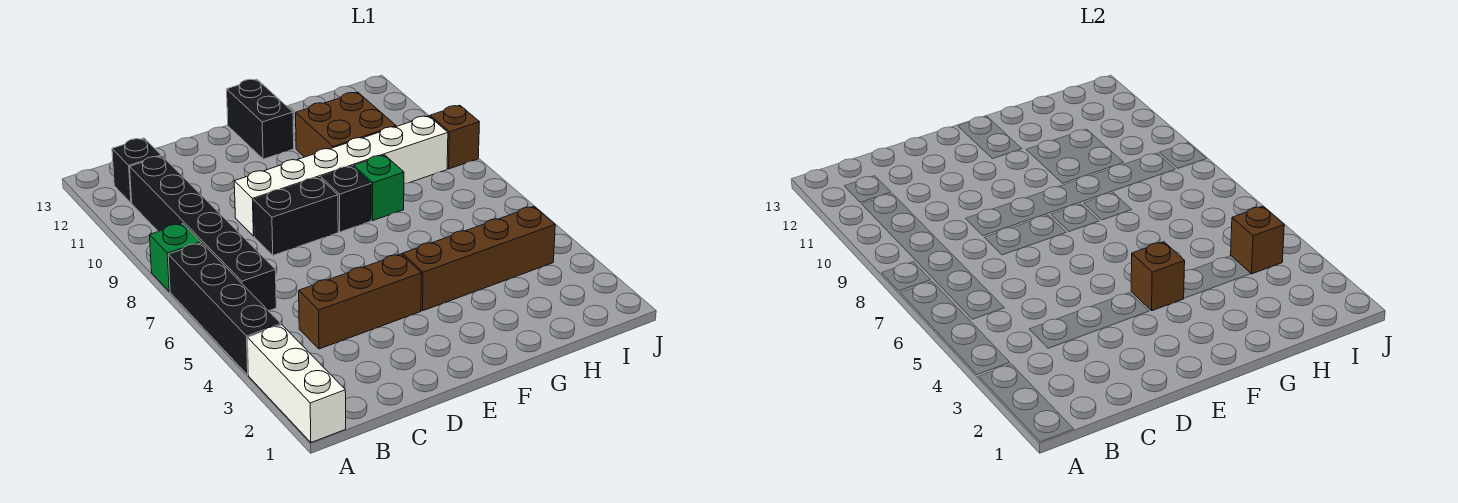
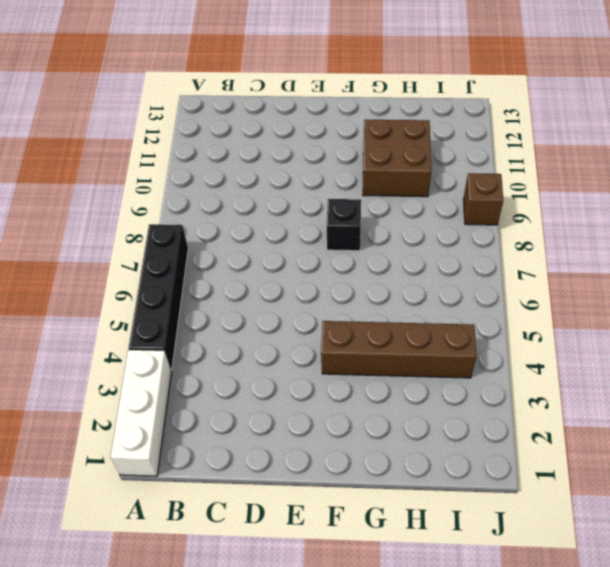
none -> green brick A8 level 1
none -> black brick B6:B11 level 1
none -> black brick B12 level 1

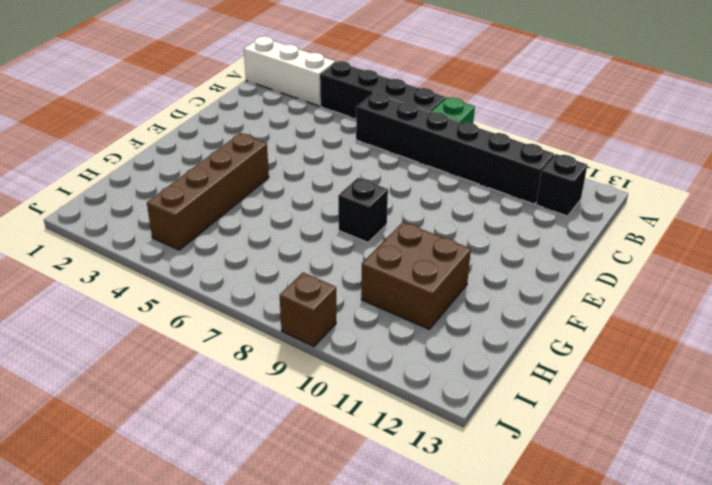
none -> brown brick C4:E4 level 1
none -> black brick D8:E8 level 1
none -> white brick D9:I9 level 1

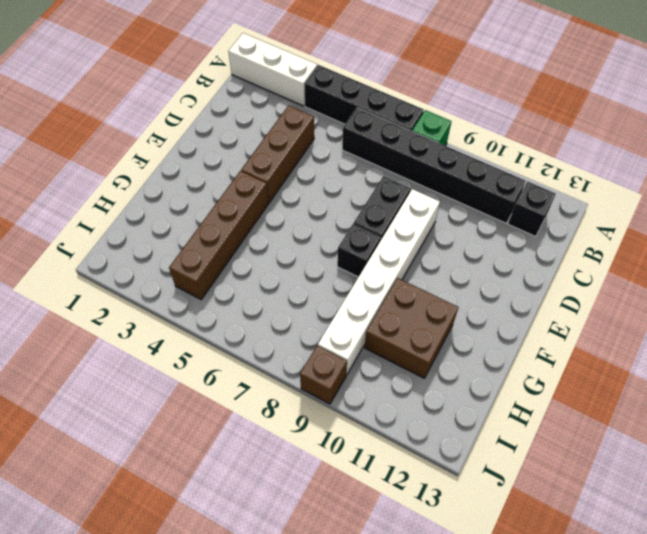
none -> black brick F12:F13 level 1
none -> green brick G8 level 1
none -> brown brick F4 level 2

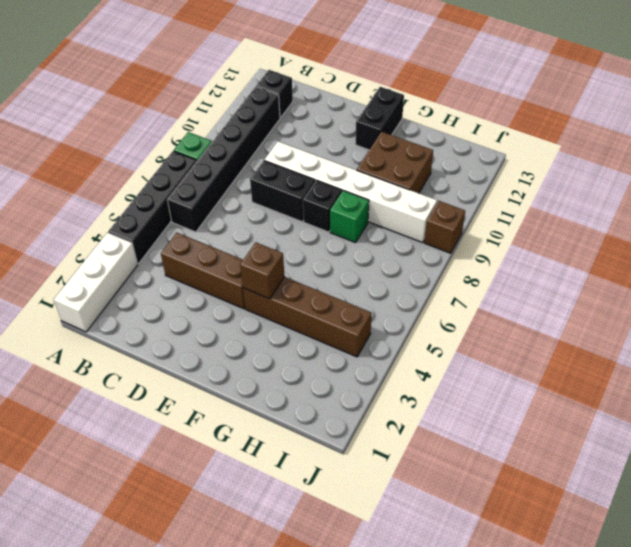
none -> brown brick I4 level 2

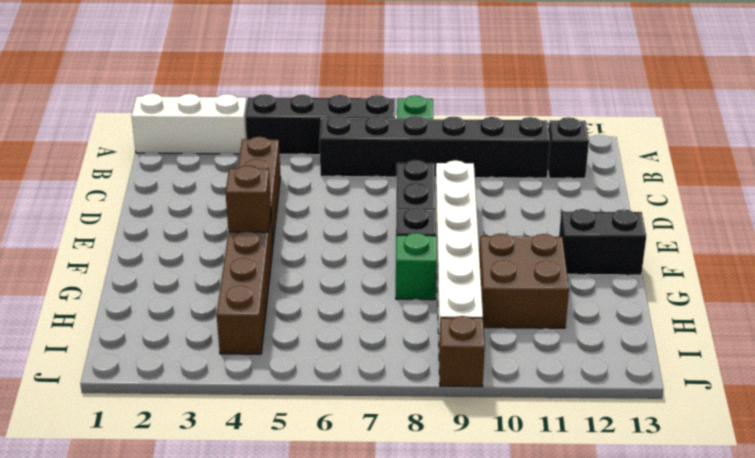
none -> brown brick I4 level 2

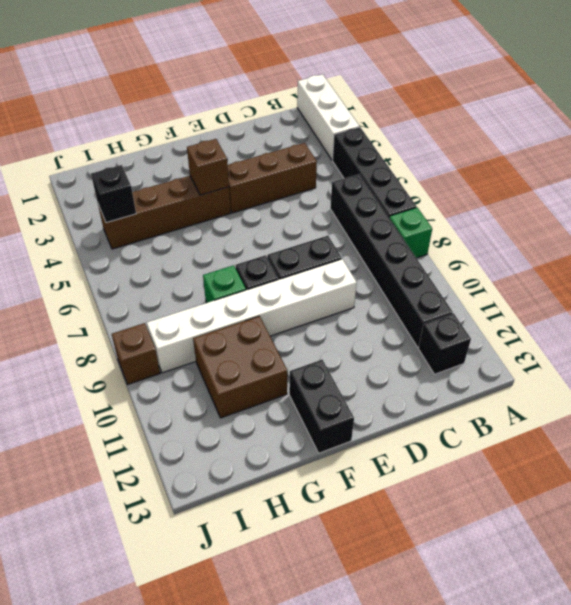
black brick I4 level 2 -> brown brick I4 level 2

